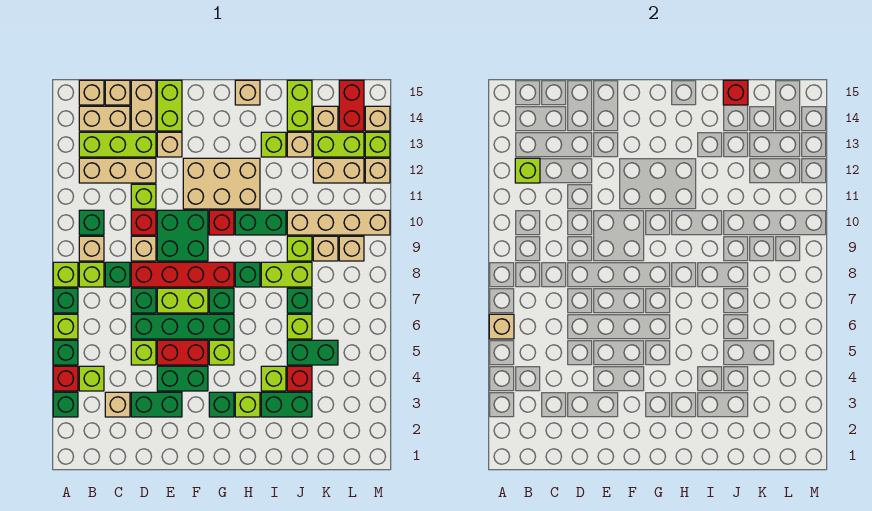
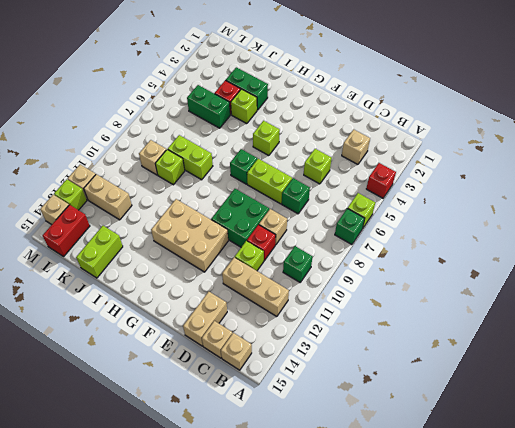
none -> green brick A3 level 1
none -> green brick A5 level 1
none -> lime brick A8 level 1
none -> lime brick B4 level 1

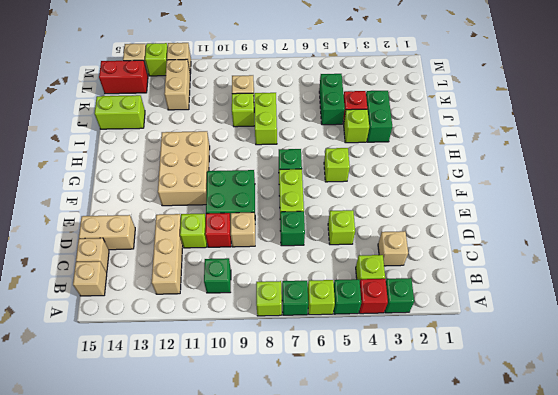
none -> lime brick B8 level 1
none -> tan brick B9 level 1
none -> lime brick B13:D13 level 1
none -> tan brick B14:C14 level 1

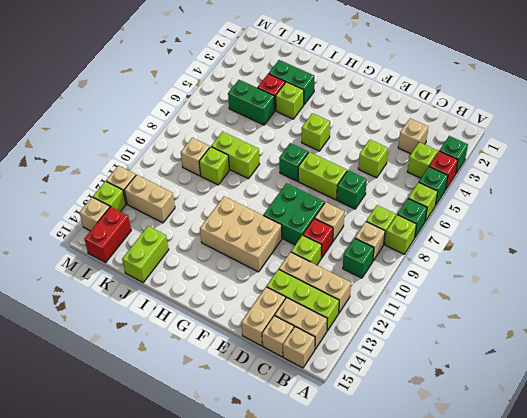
none -> green brick C8 level 1
none -> green brick D3:E3 level 1
none -> green brick D6:G6 level 1
none -> red brick D8:G8 level 1

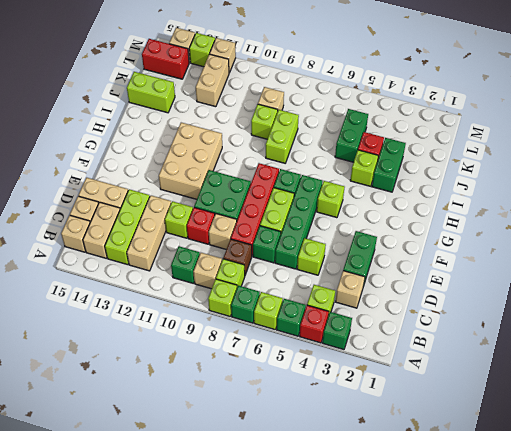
brown brick C8 level 1 -> green brick C8 level 1
none -> green brick E4:F4 level 1
none -> red brick E5:F5 level 1
none -> tan brick E13 level 1
none -> lime brick E14:E15 level 1

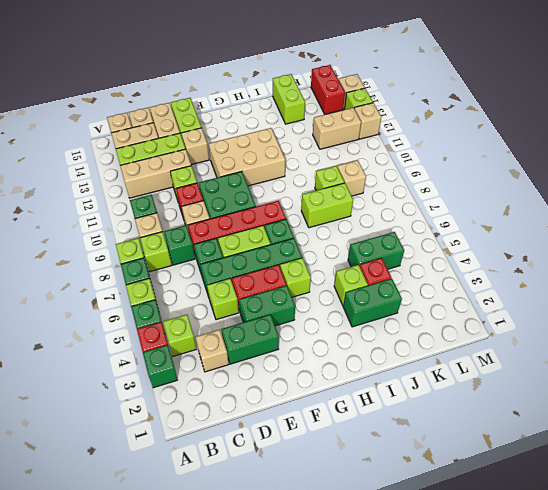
none -> green brick G3 level 1
none -> red brick G10 level 1
none -> lime brick H3 level 1
none -> green brick H8 level 1

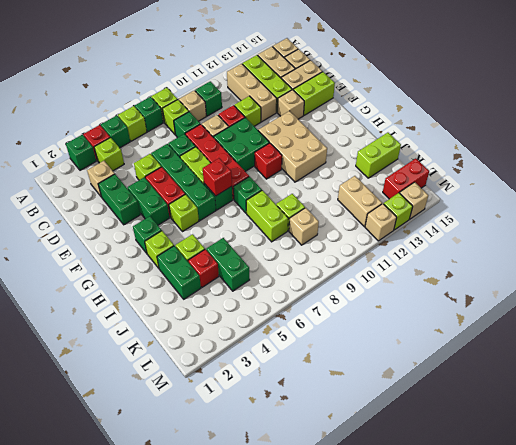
red brick G7 level 2 -> red brick J15 level 2
none -> green brick H10:I10 level 1
none -> tan brick H15 level 1
none -> lime brick I13 level 1
none -> lime brick J6 level 1

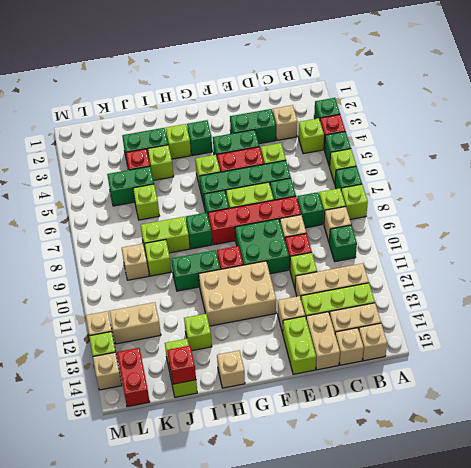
none -> green brick J7 level 1
none -> tan brick J10:M10 level 1
none -> tan brick J13 level 1
none -> lime brick K13:L13 level 1

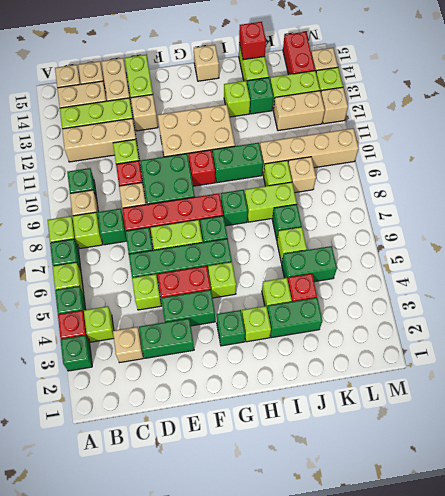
green brick J13 level 1 -> tan brick J13 level 1
none -> tan brick K14 level 1
none -> tan brick L9 level 1
none -> tan brick A6 level 2
none -> lime brick B12 level 2

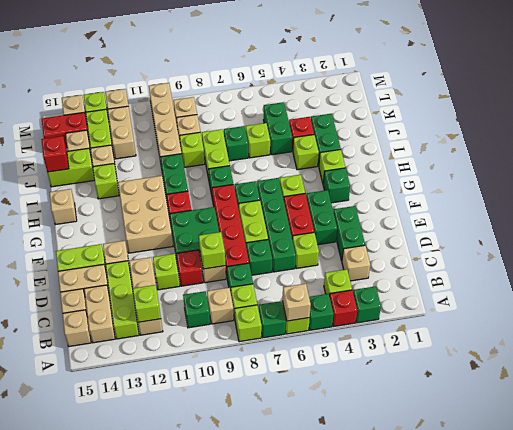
lime brick D9 level 2 -> none

